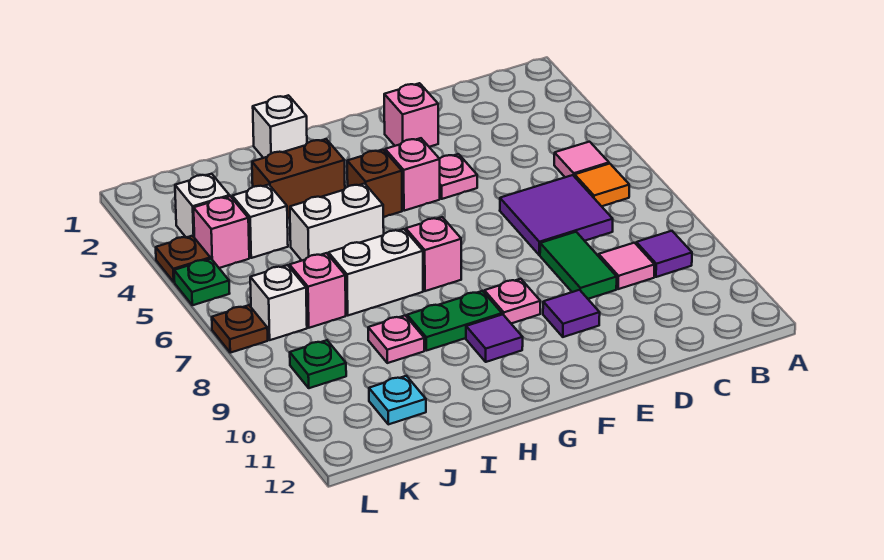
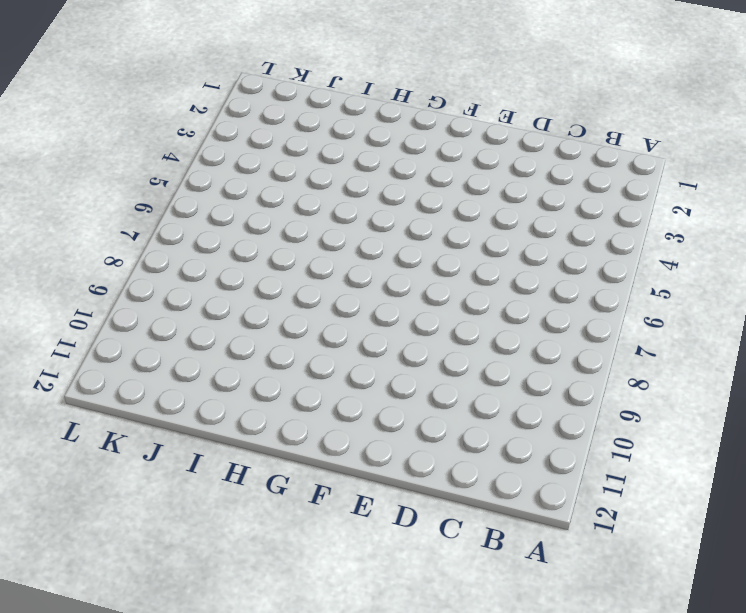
none -> pink tile B5 level 1
none -> orange tile B6 level 1
none -> purple tile B9 level 1
none -> purple tile C6:D7 level 1

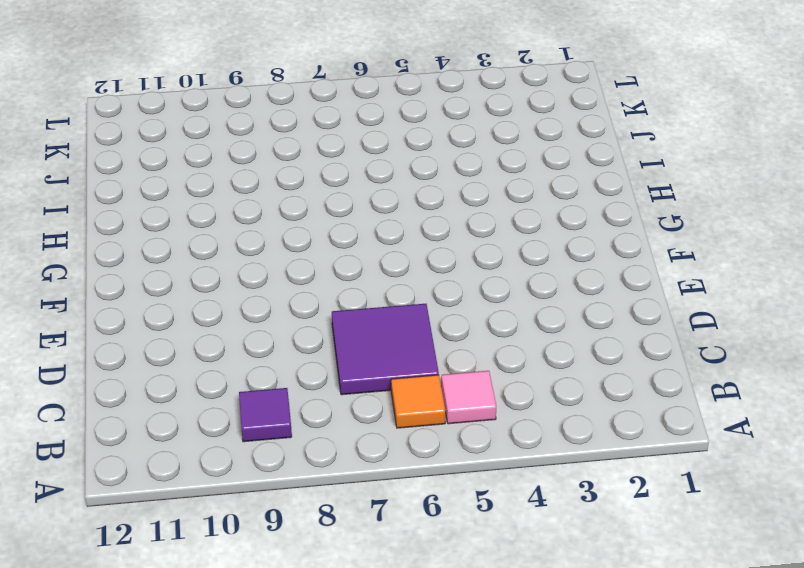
none -> pink tile C9 level 1
none -> green tile D8:D9 level 1
none -> pink brick E2 level 1
none -> pink plate E4 level 1

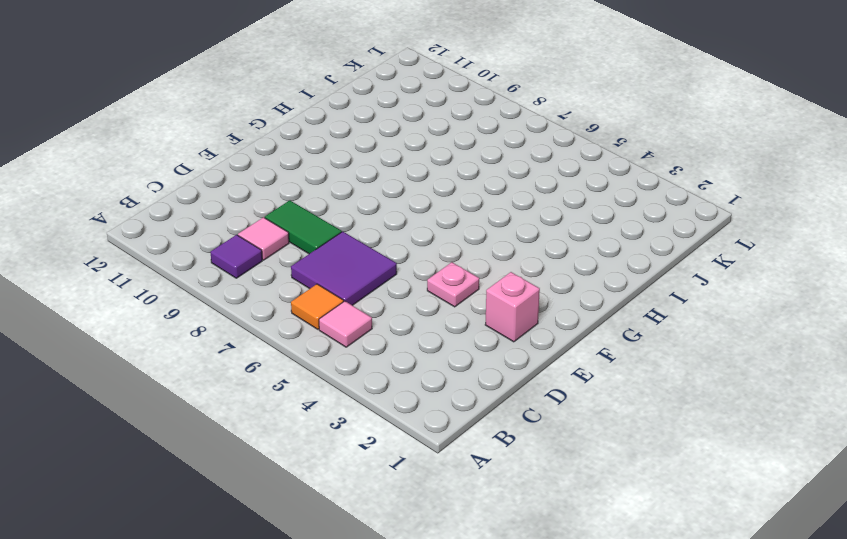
none -> purple tile E10 level 1
none -> pink brick F4 level 1
none -> pink plate F9 level 1
none -> brown brick G4 level 1

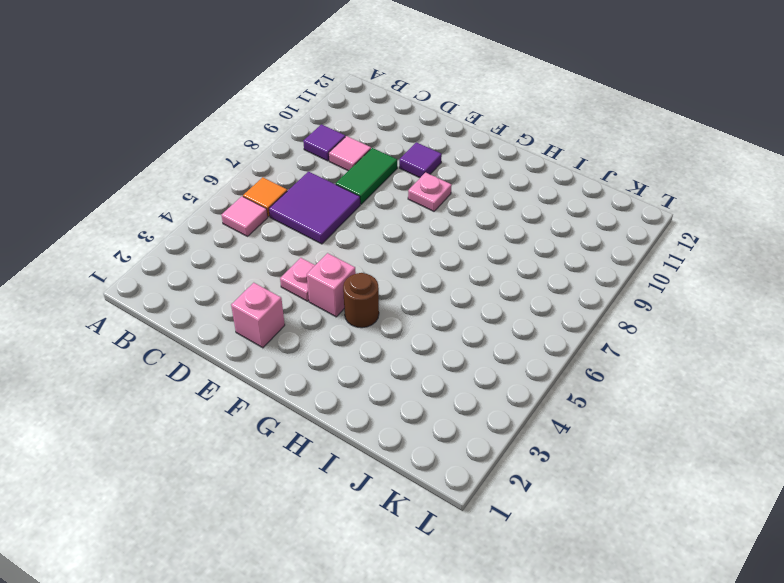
brown round brick G4 level 1 -> brown brick G4 level 1
none -> pink brick G7 level 1
none -> green plate G9:H9 level 1
none -> purple tile G10 level 1
none -> white brick H1 level 1

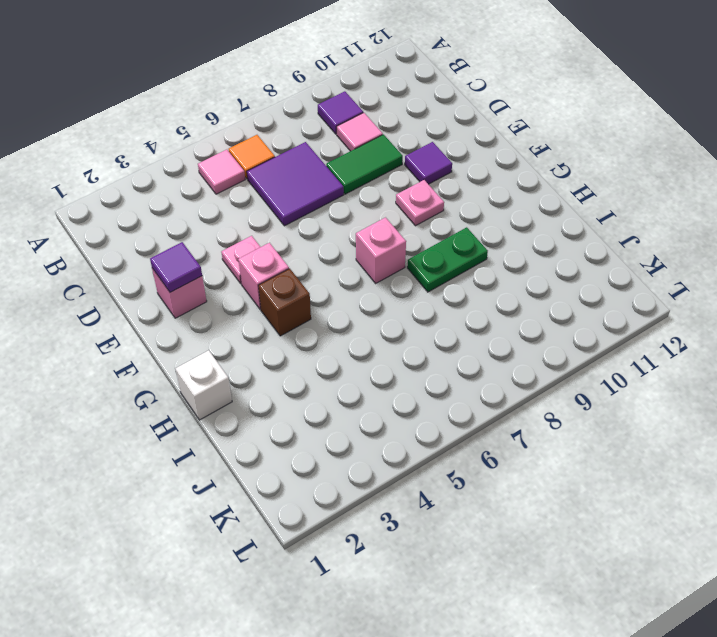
purple tile E2 level 2 -> purple tile G10 level 1
green plate H8:H9 level 1 -> green plate G9:H9 level 1
none -> brown brick H3:I3 level 1
none -> white brick H5:I5 level 1
none -> white brick H7:I7 level 1
none -> pink plate I9 level 1

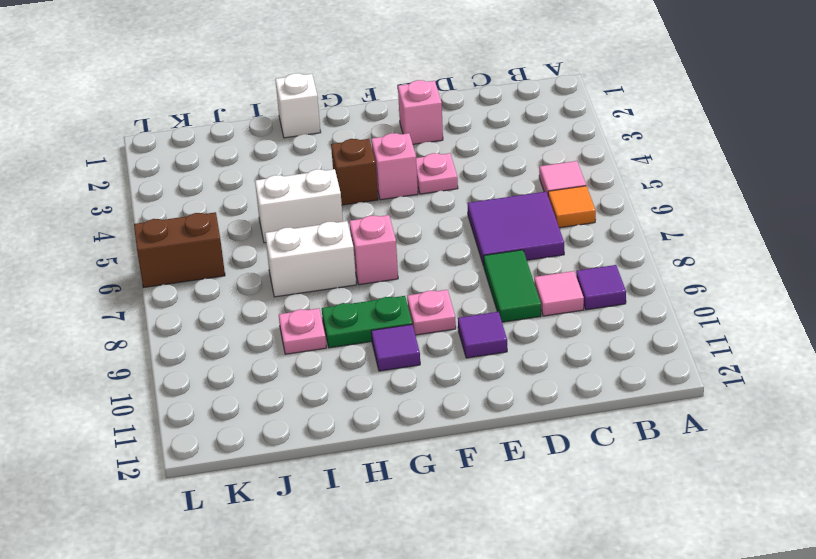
brown brick K6:L6 level 1 -> brown brick H3:I3 level 1
none -> white brick J4 level 1
none -> pink brick J7 level 1
none -> cyan plate J11 level 1
none -> white brick K3 level 1

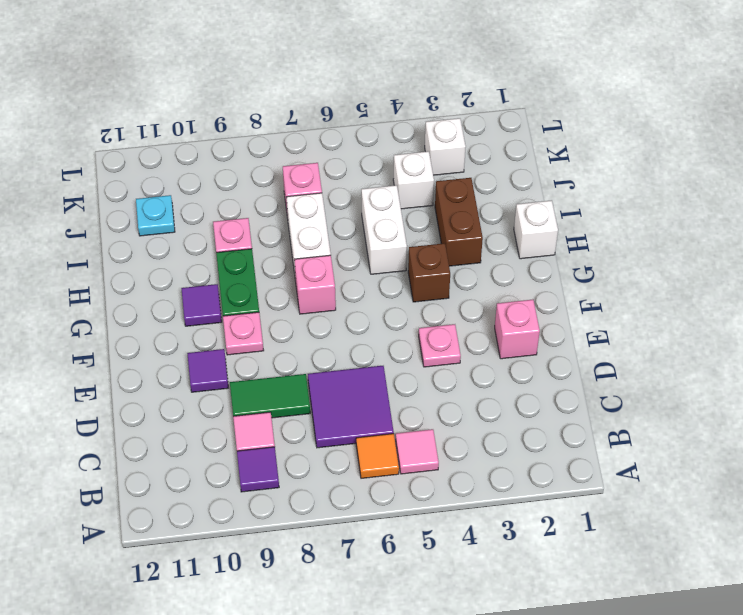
none -> pink brick F4 level 1
none -> pink brick K4 level 1
none -> white brick K7 level 1
none -> green plate K9 level 1

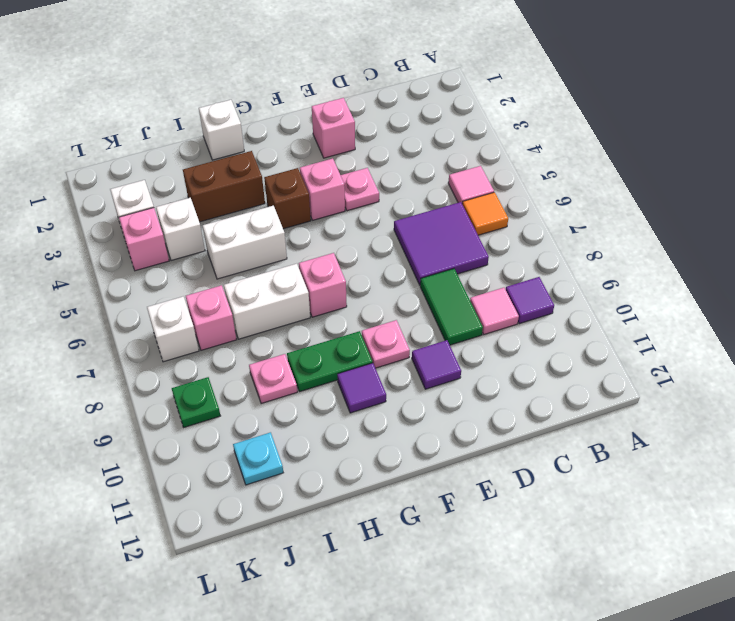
none -> brown plate L4 level 1
none -> green plate L5 level 1
none -> brown plate L7 level 1

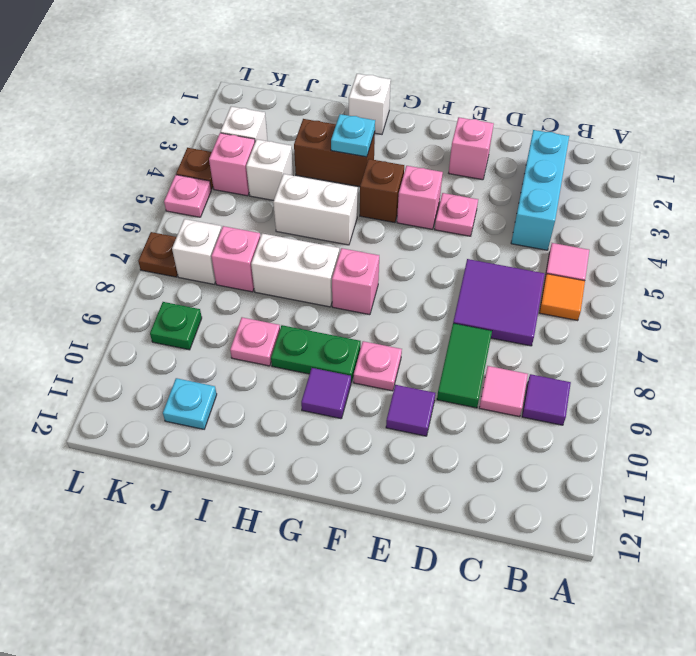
cyan brick C2:C4 level 1 -> none
cyan plate H3 level 2 -> none
pink plate L5 level 1 -> green plate L5 level 1

